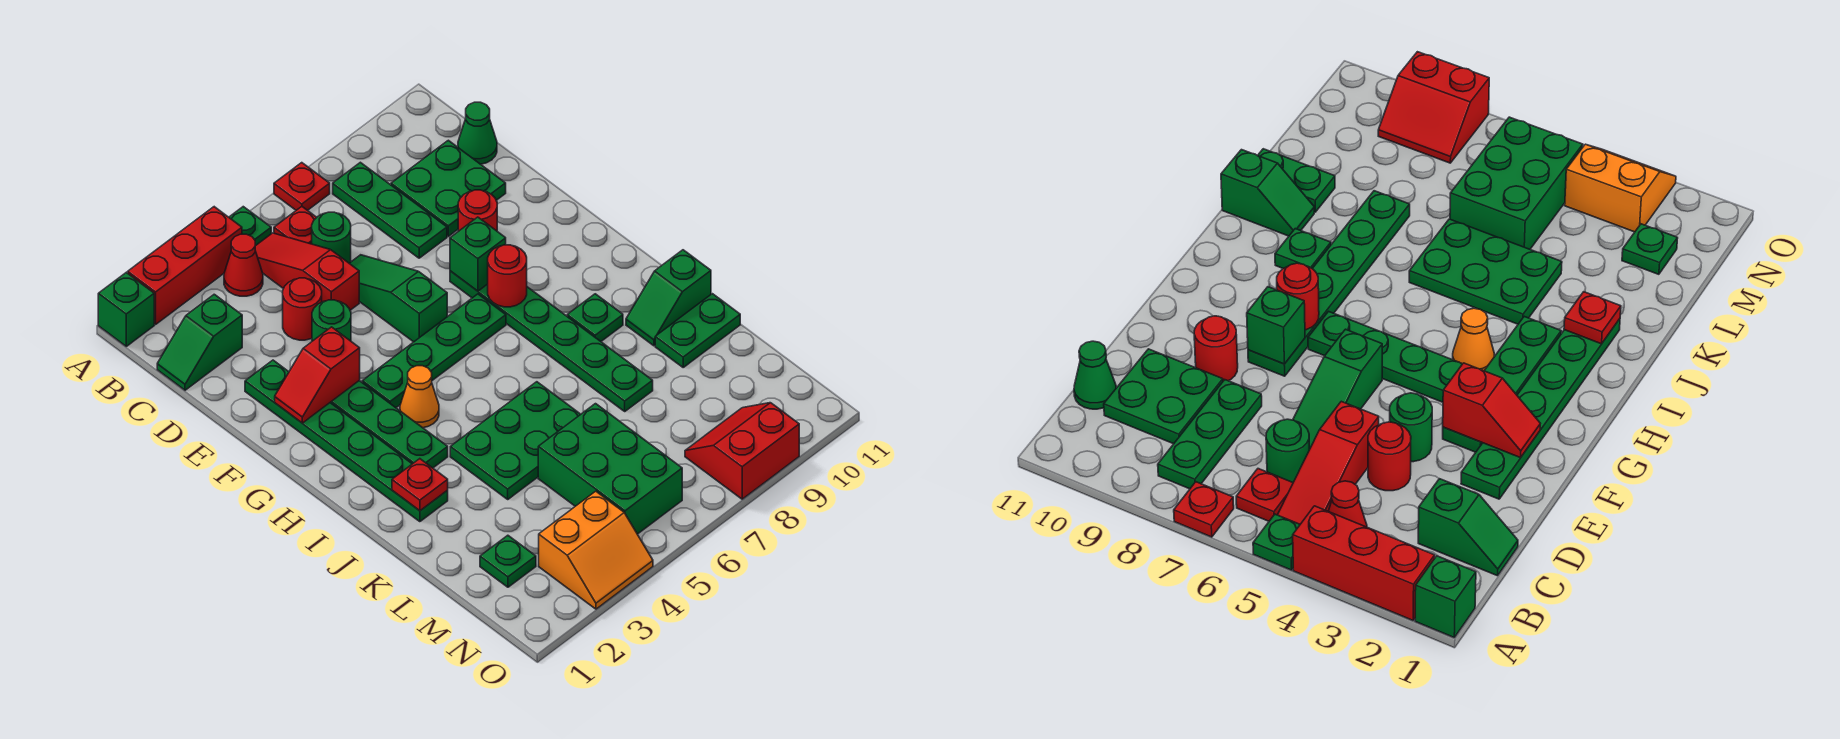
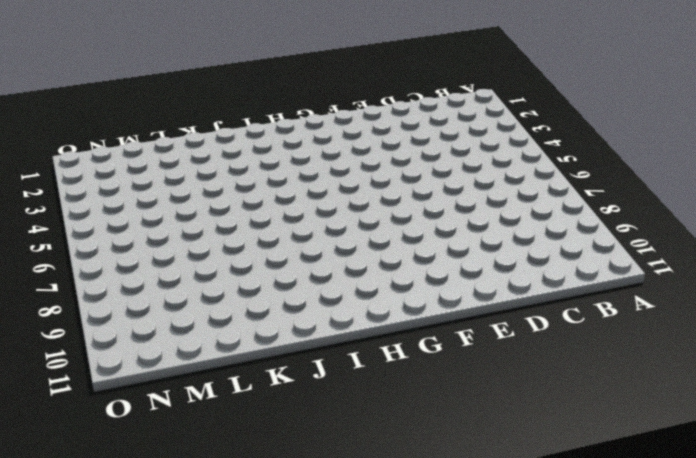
none -> green brick A1 level 1
none -> red brick A2:A4 level 1
none -> green plate A5 level 1
none -> red plate A7 level 1

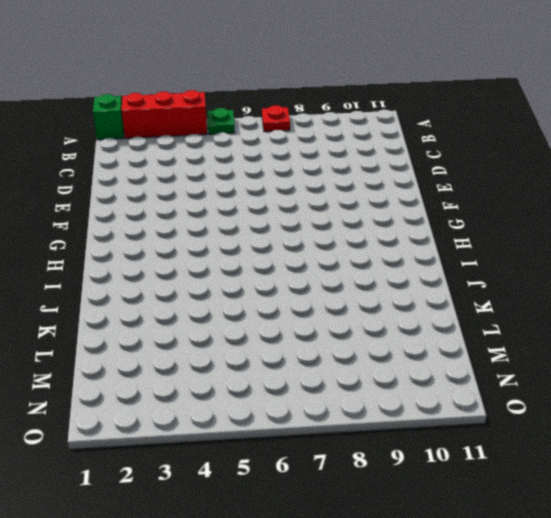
none -> red cone B4 level 1
none -> red slope B5:D5 level 1 top D
none -> red plate B6 level 1
none -> green plate B8:D8 level 1

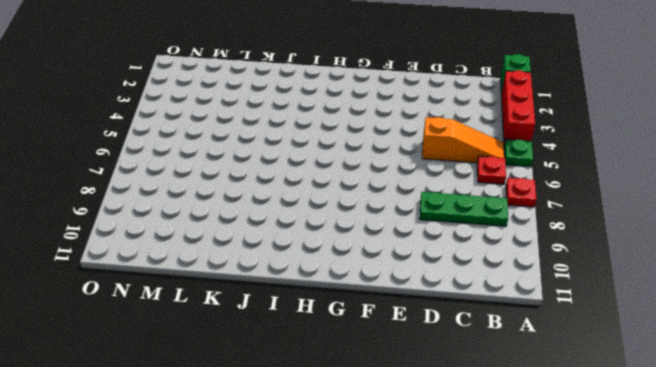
orange slope B5:D5 level 1 top D -> red slope B5:D5 level 1 top D
none -> red cone B4 level 1
none -> green slope C1:C2 level 1 top 2
none -> green round brick C6 level 1
none -> green plate C9:D10 level 1

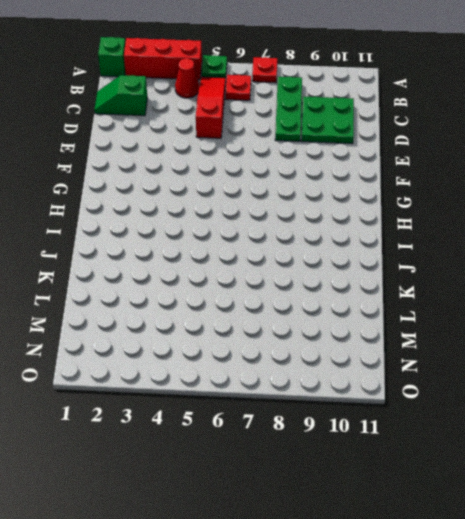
none -> green round brick C6 level 1
none -> green cone C11 level 1
none -> red round brick D4 level 1
none -> green slope D6:F6 level 1 top F

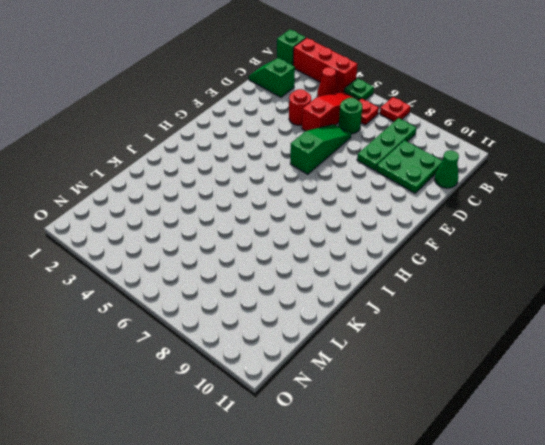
none -> green plate E2:J2 level 1
none -> green round brick E4 level 1
none -> red round brick E9 level 1
none -> green plate F3:I3 level 1

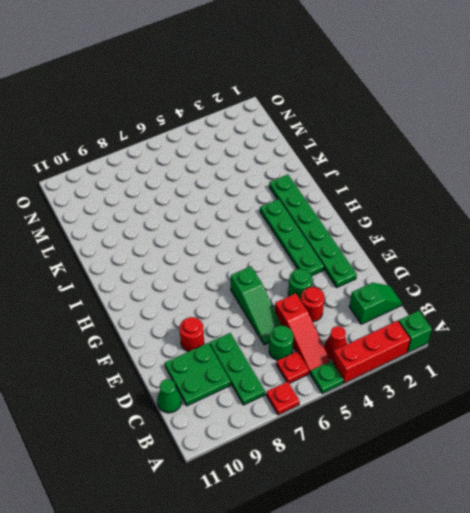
none -> green plate F8:K8 level 1
none -> green plate G4:G7 level 1
none -> orange cone H4 level 1
none -> green plate I9 level 1

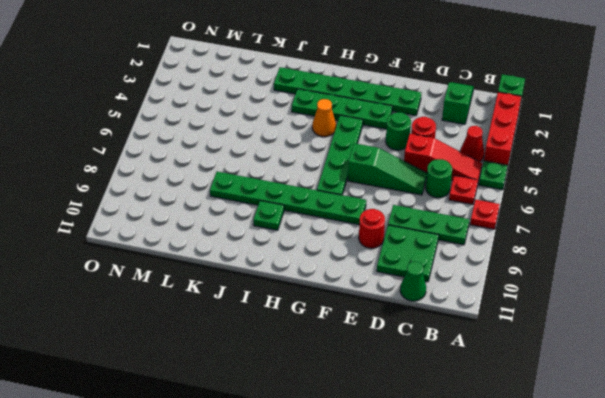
none -> green plate J4:K6 level 1
none -> green slope J10:J11 level 1 top 11
none -> green plate K10:K11 level 1
none -> green brick L5:N6 level 1

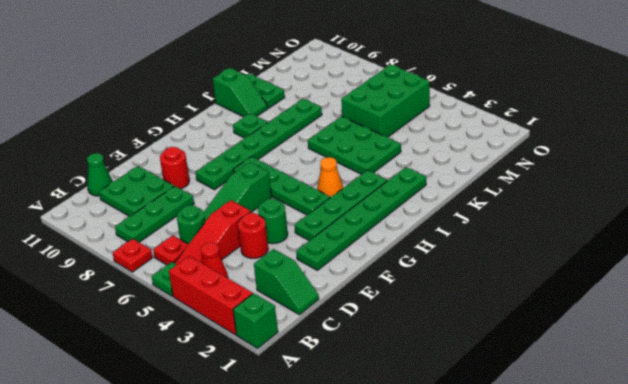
none -> green plate M2 level 1
none -> orange slope N3:O4 level 1 top N
none -> red slope N8:O9 level 1 top O
none -> red slope F2:F3 level 2 top 3

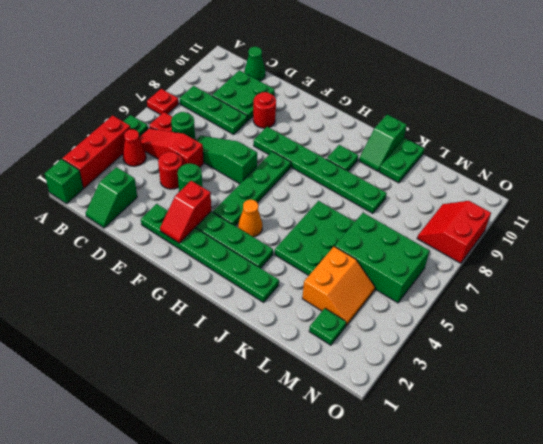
orange slope L3:M4 level 1 top L -> orange slope N3:O4 level 1 top N
none -> green brick F8 level 2
none -> red round brick G8 level 2
none -> red plate J2 level 2

